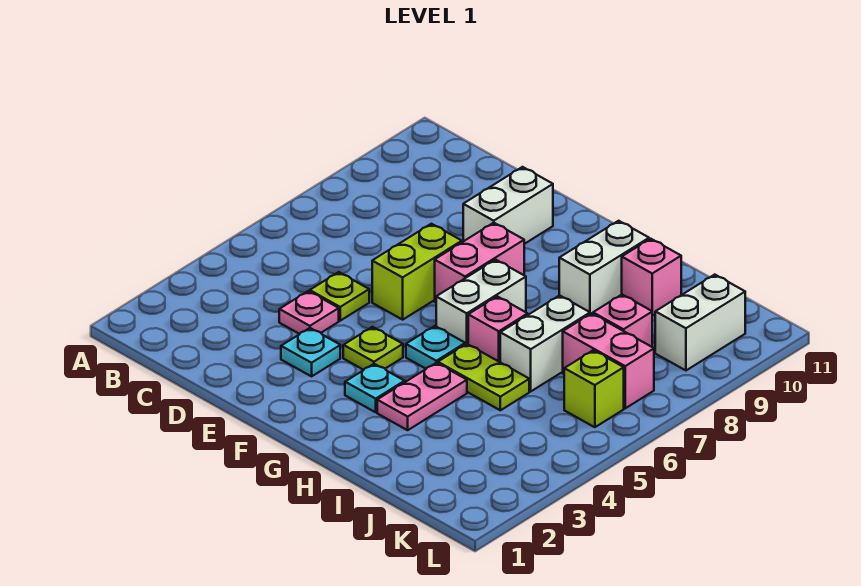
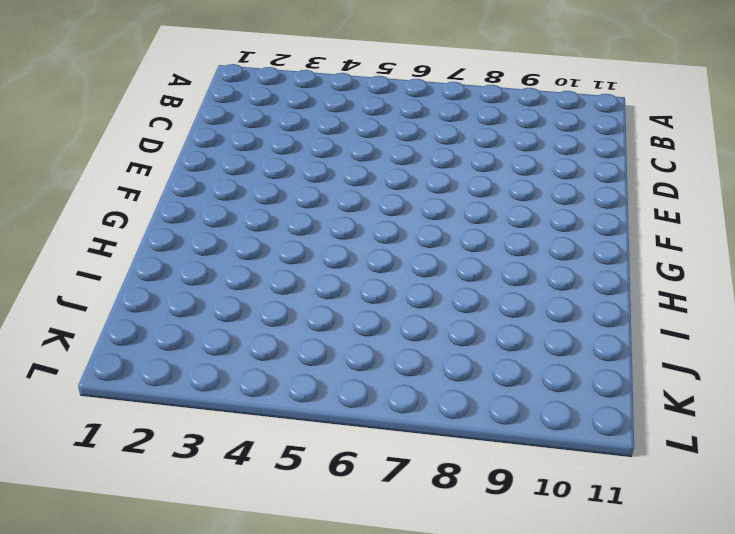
none -> pink plate D4 level 1
none -> lime plate D5 level 1
none -> cyan plate E3 level 1

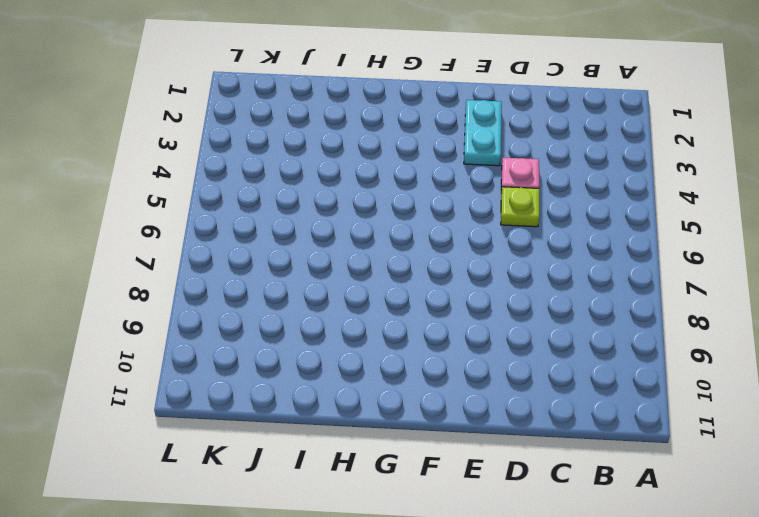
cyan plate E2:E3 level 1 -> cyan plate E3 level 1
none -> lime brick E6:E7 level 1
none -> white brick E9:E10 level 1
none -> lime plate F4 level 1

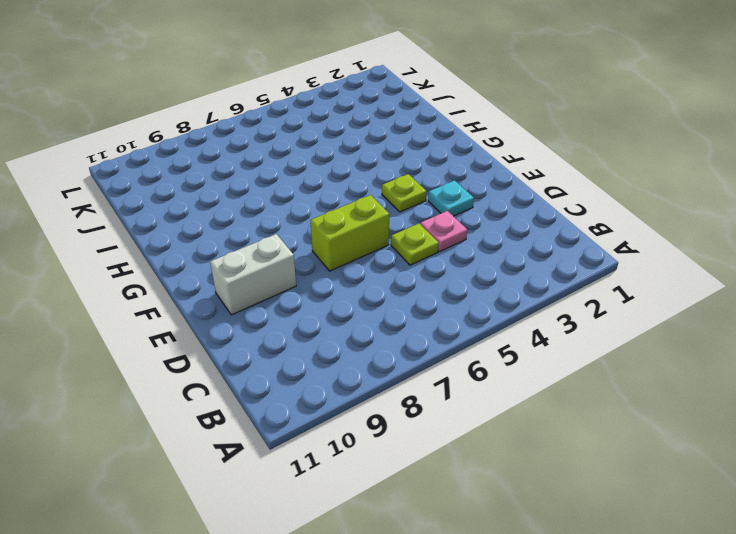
none -> pink brick F7:F8 level 1
none -> cyan plate G3 level 1
none -> cyan plate G5 level 1

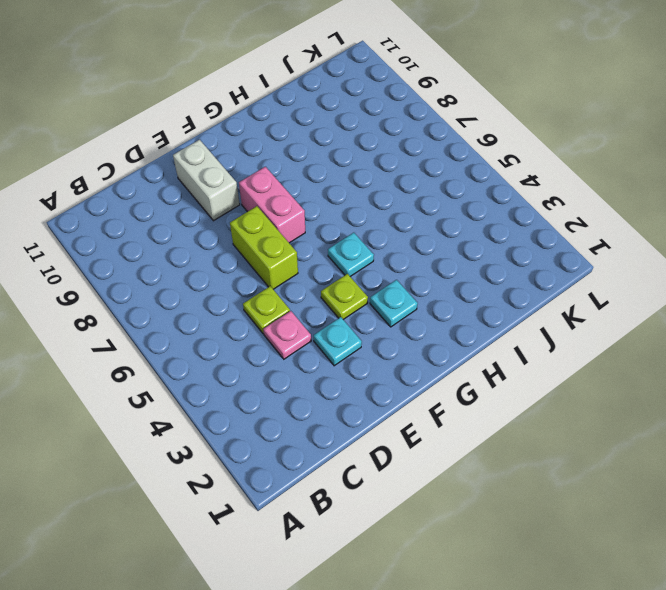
none -> white brick G6:G7 level 1
none -> pink plate H3:H4 level 1
none -> lime plate H5:I5 level 1

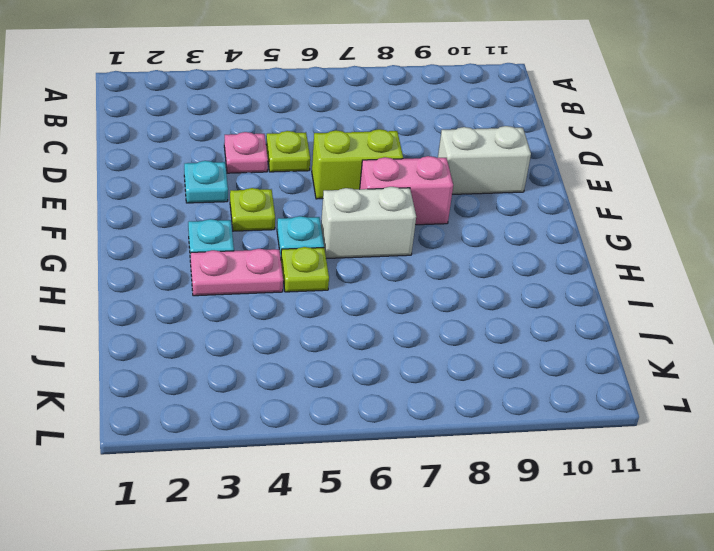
lime plate H5 level 1 -> lime plate H5:I5 level 1
none -> pink brick H6 level 1
none -> white brick H9:H10 level 1
none -> white brick I6:I7 level 1

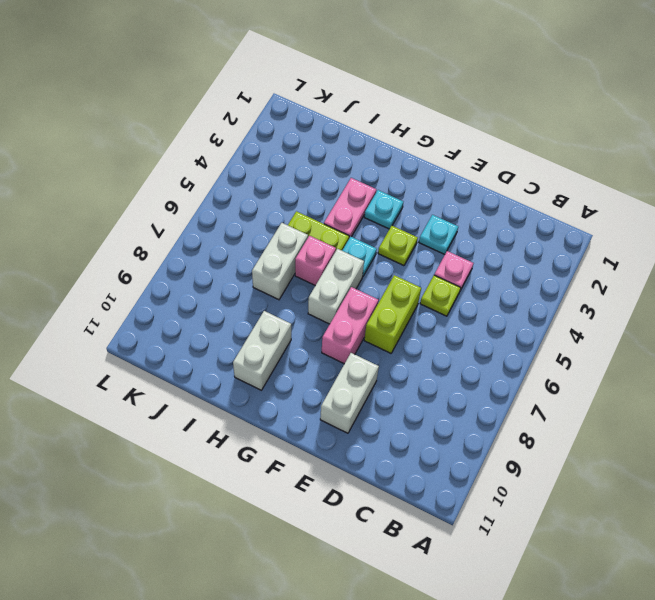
none -> pink brick I10 level 1
none -> pink brick J7:K7 level 1
none -> pink brick J8 level 1

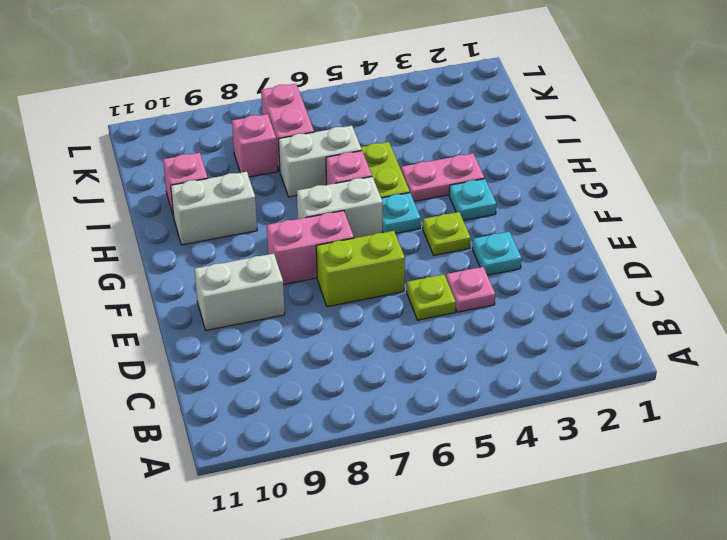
none -> lime brick K6 level 1
none -> white brick K9:K10 level 1

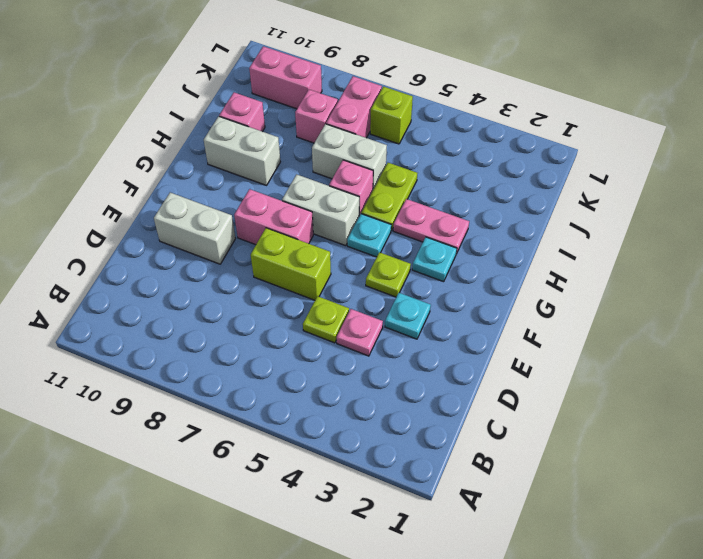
pink brick K9:K10 level 1 -> white brick K9:K10 level 1

